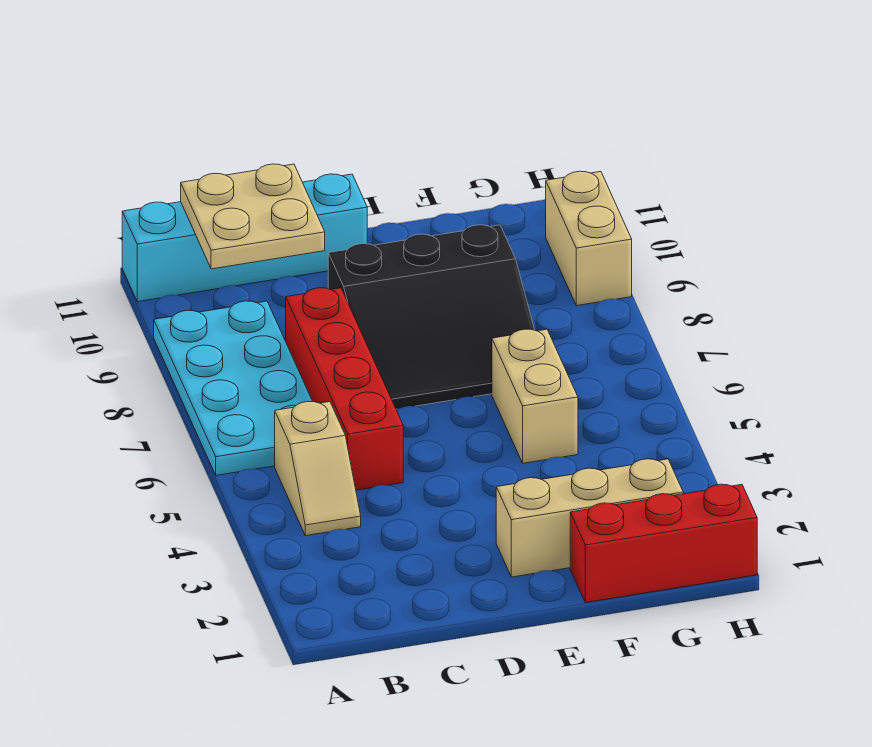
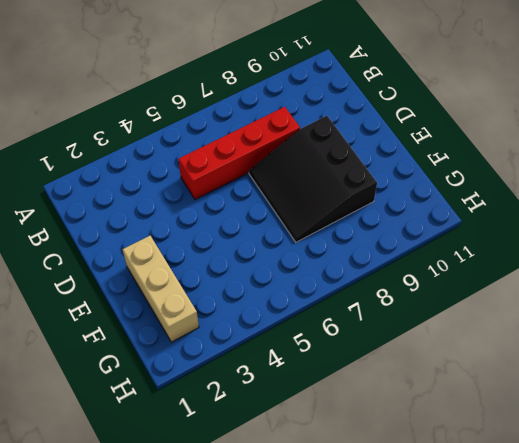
none -> cyan plate A6:B9 level 1
none -> cyan brick A11:D11 level 1

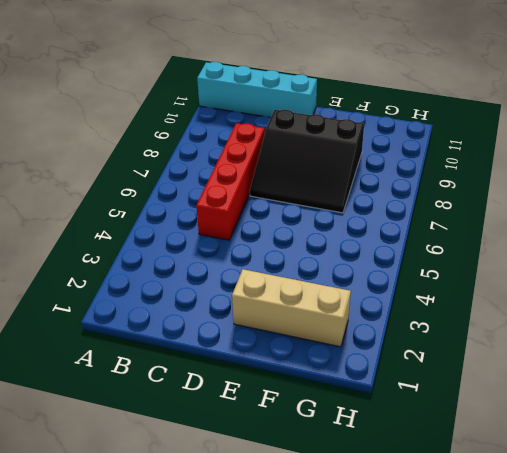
none -> cyan plate A6:B9 level 1
none -> tan slope B4:B5 level 1 top 5

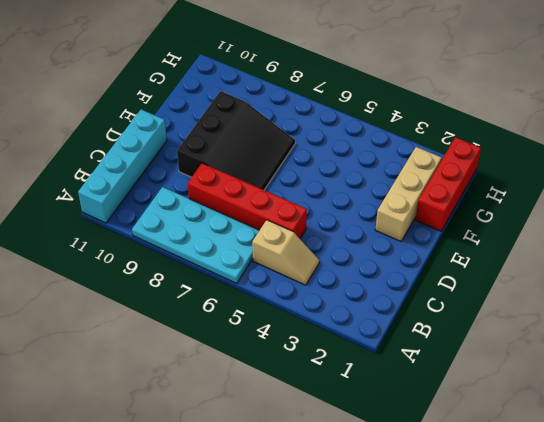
none -> tan brick F5:F6 level 1
none -> tan brick H9:H10 level 1

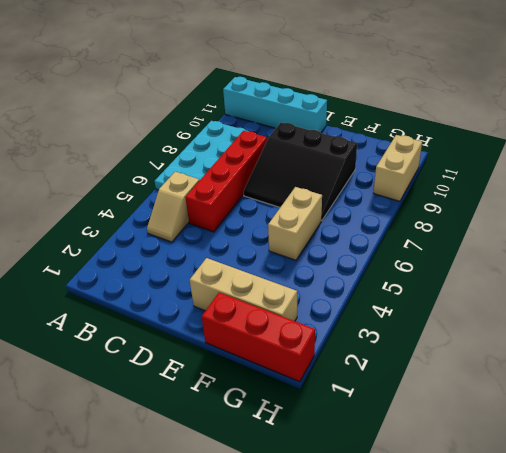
none -> tan plate B10:C11 level 2

